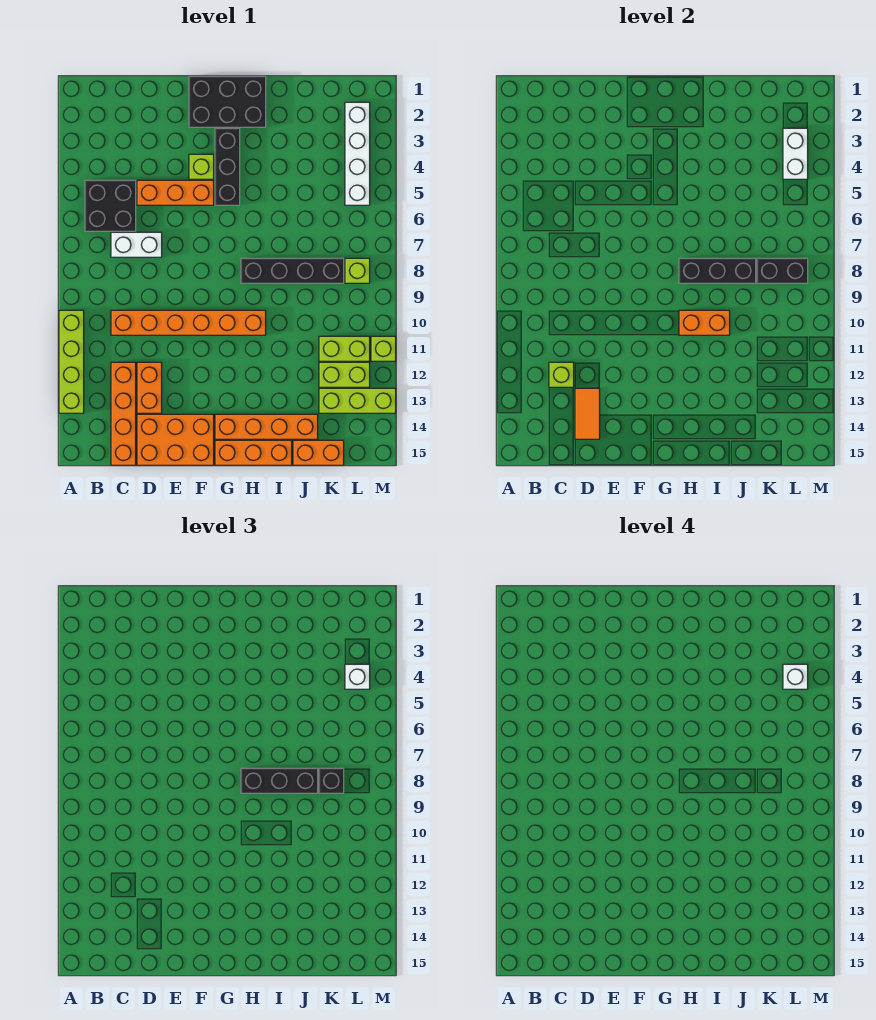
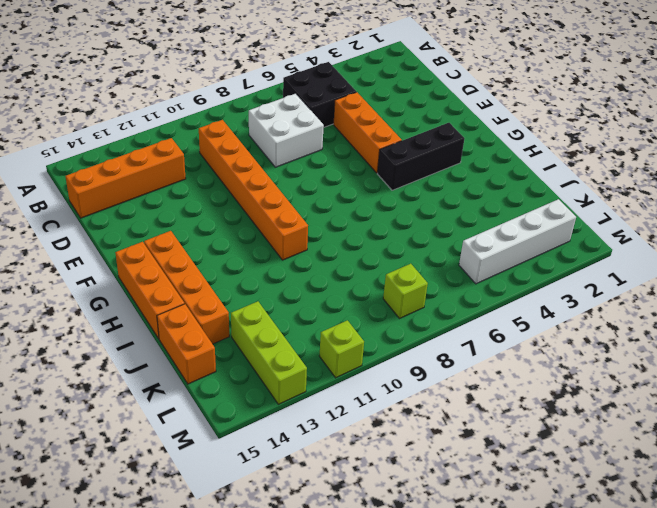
white brick C7:D8 level 1 -> white brick C7:D7 level 1
none -> lime brick A10:A13 level 1
none -> orange brick D12:D13 level 1
none -> orange brick D14:F15 level 1
none -> black brick F1:H2 level 1

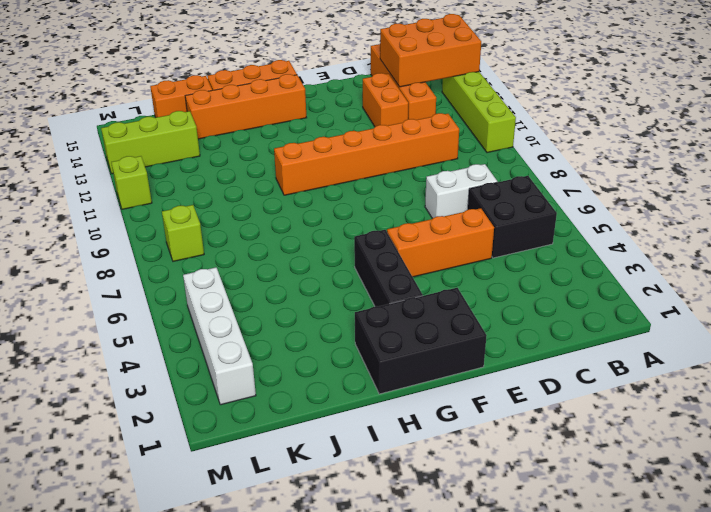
orange brick A13:C14 level 2 -> orange brick D14:F15 level 1
none -> lime brick F4 level 1
none -> black brick H8:K8 level 1
none -> lime brick K11:L11 level 1
none -> lime brick K12:L12 level 1

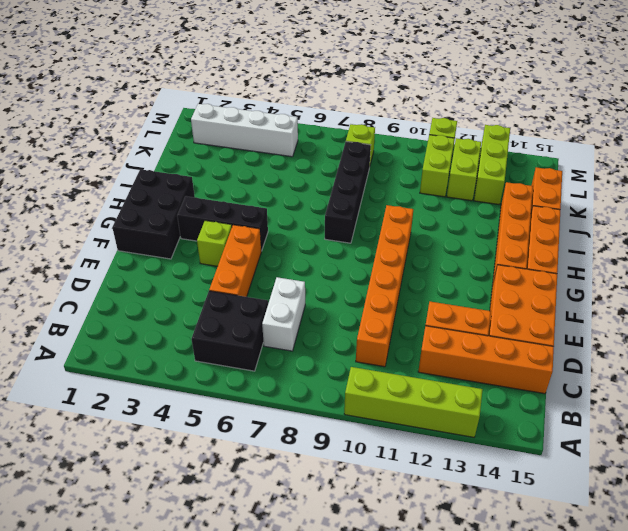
none -> lime brick C12 level 2
none -> orange tile D13:D14 level 2
none -> black brick H8:J8 level 2
none -> orange brick H10:I10 level 2

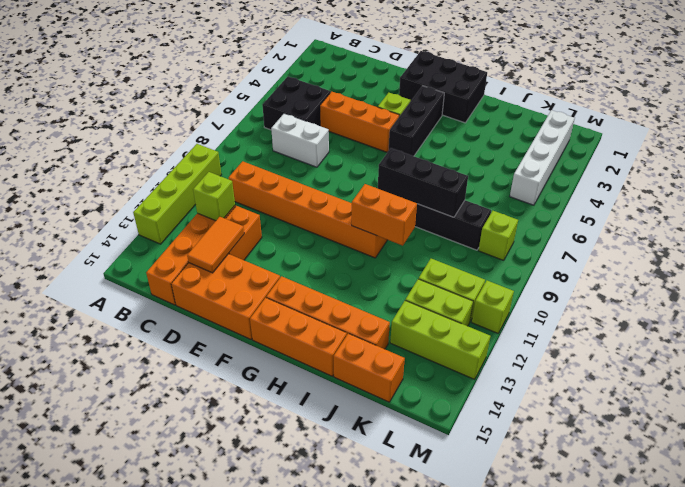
none -> black brick K8:L8 level 2
none -> white brick L3:L4 level 2
none -> black brick H8:J8 level 3
none -> black brick K8 level 3

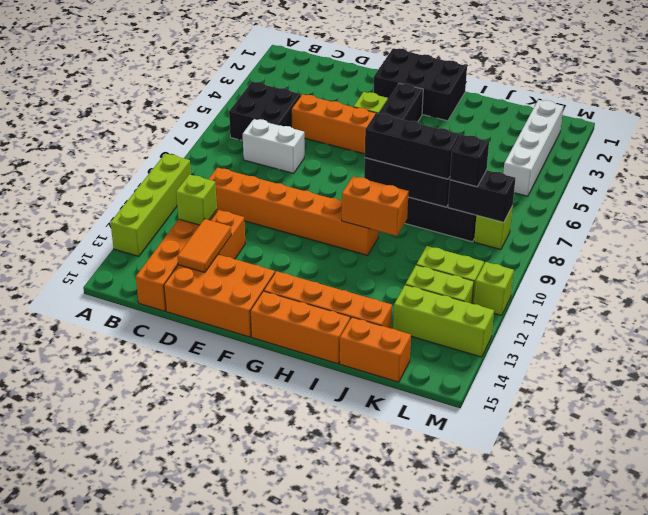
none -> white brick L3:L4 level 2
none -> white brick L4 level 3
none -> white brick L4 level 4

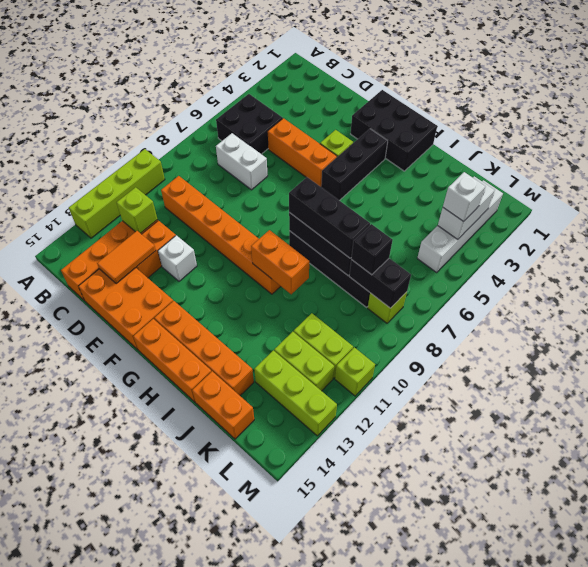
white brick E12 level 1 -> white brick L4 level 4

